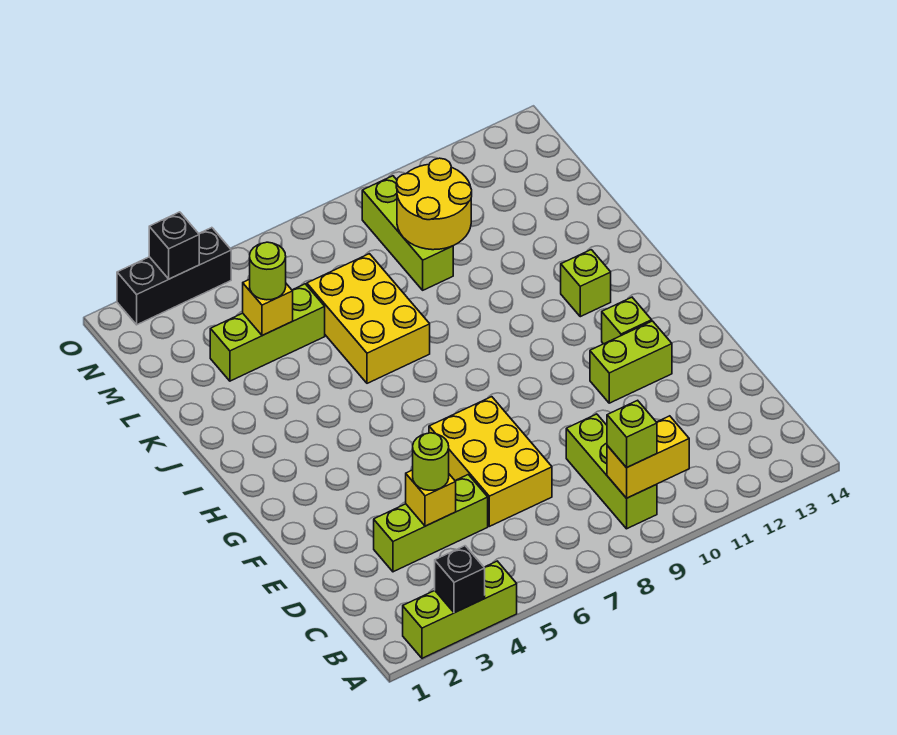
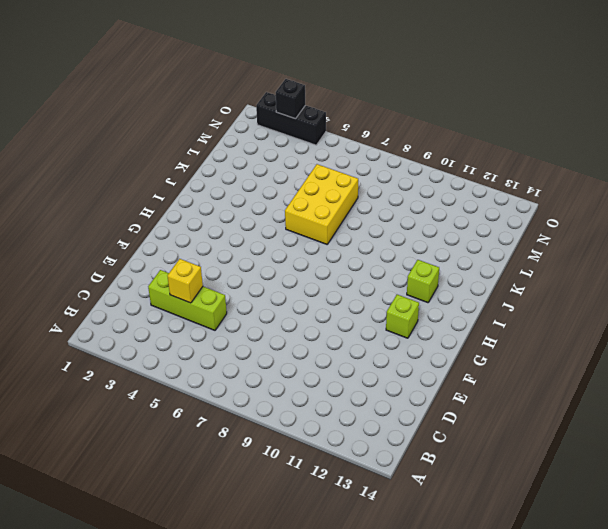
none -> lime brick A2:A4 level 1
none -> lime brick B9:D9 level 1
none -> yellow brick D6:F7 level 1

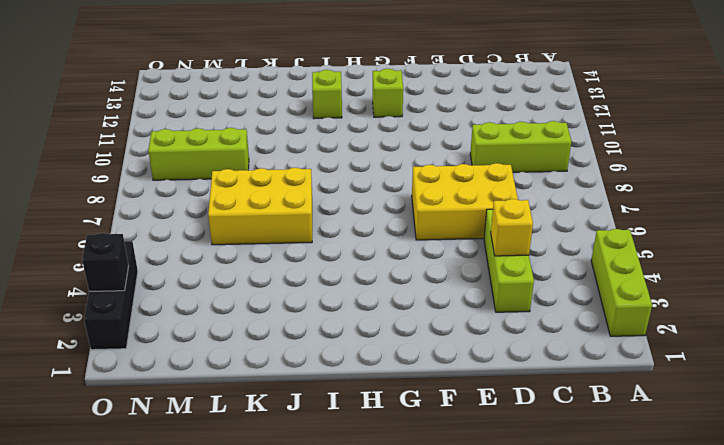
none -> lime brick F11:F12 level 1
none -> lime brick L3:L5 level 1
none -> black brick A3 level 2

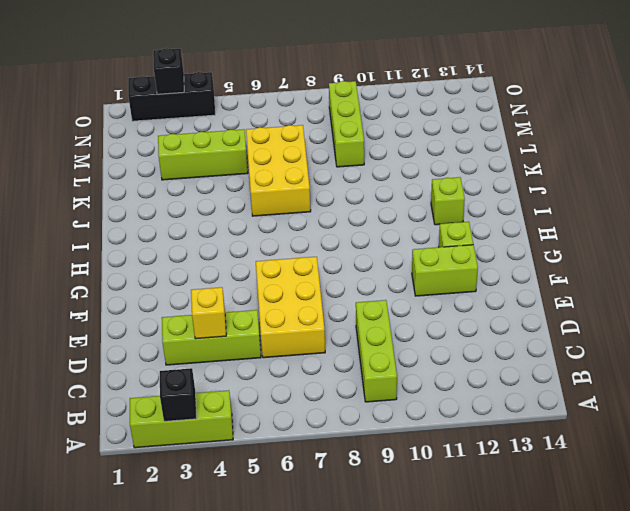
none -> yellow brick B9:B10 level 2
none -> yellow brick L4 level 2
none -> yellow round brick L9:M10 level 2

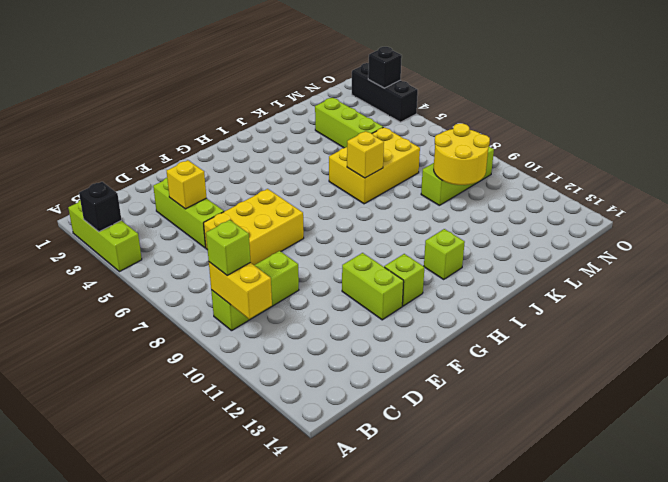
yellow brick J7 level 2 -> yellow brick L4 level 2
none -> lime round brick D4 level 3
none -> lime round brick L4 level 3

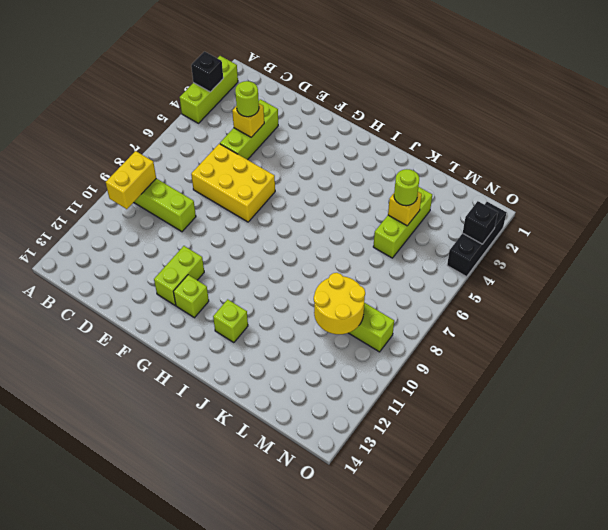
none -> yellow brick J6:L7 level 1
none -> lime brick B9 level 3

